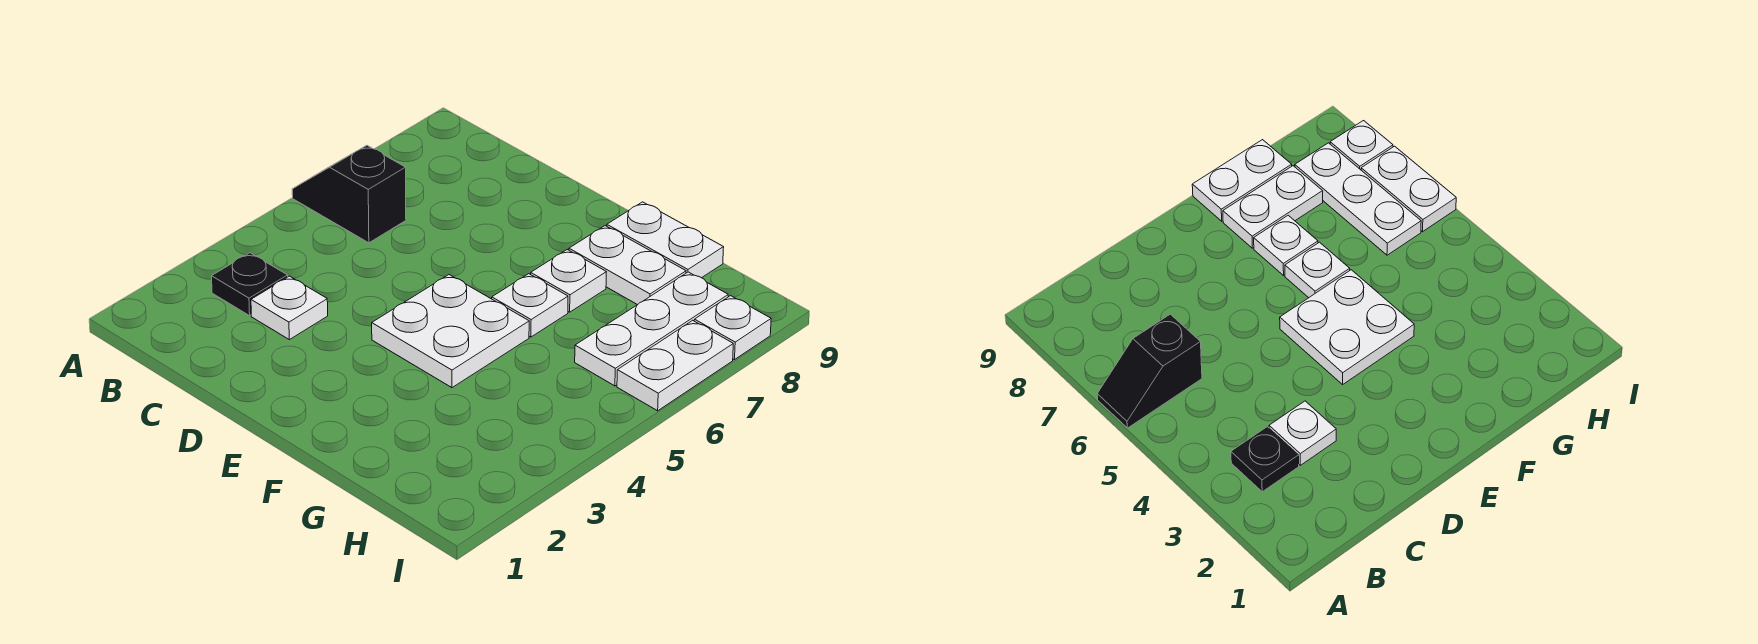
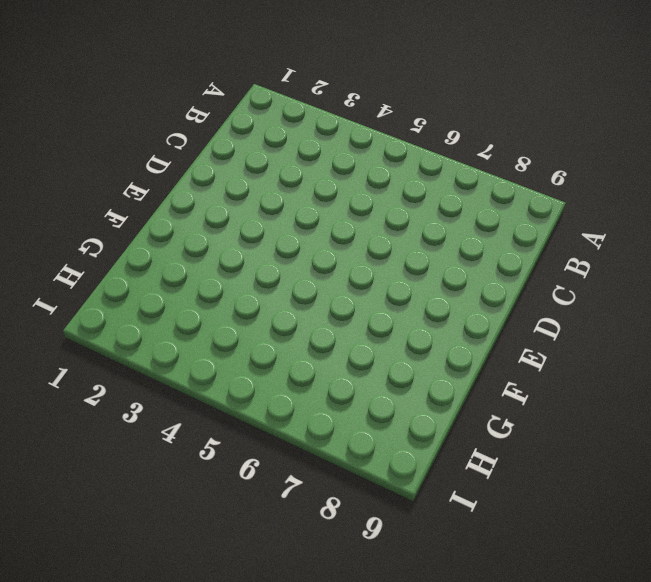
none -> black slope A6:B6 level 1 top B
none -> black plate B3 level 1

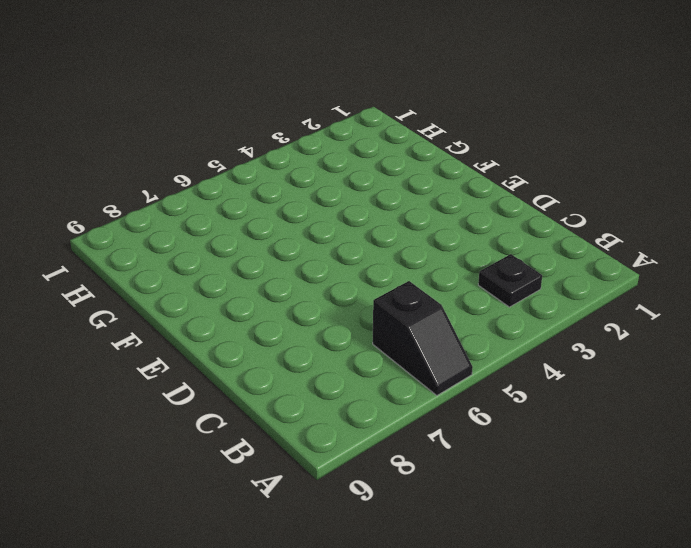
none -> white plate C3 level 1
none -> white plate E4:F5 level 1

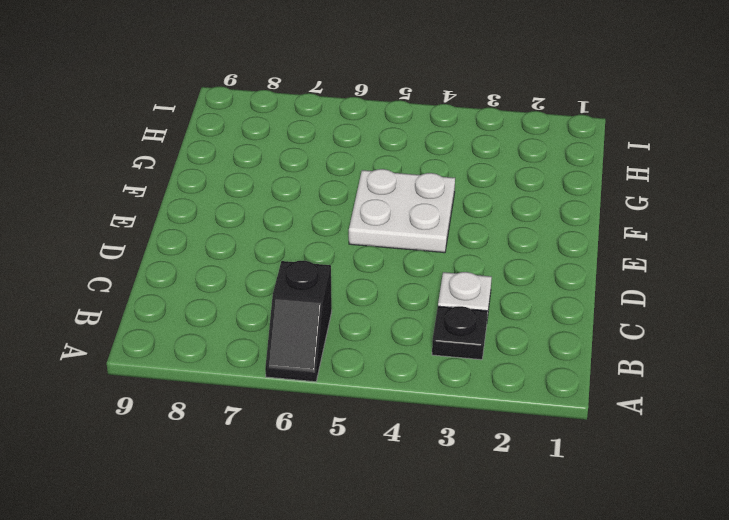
none -> white plate F6 level 1
none -> white plate F7 level 1

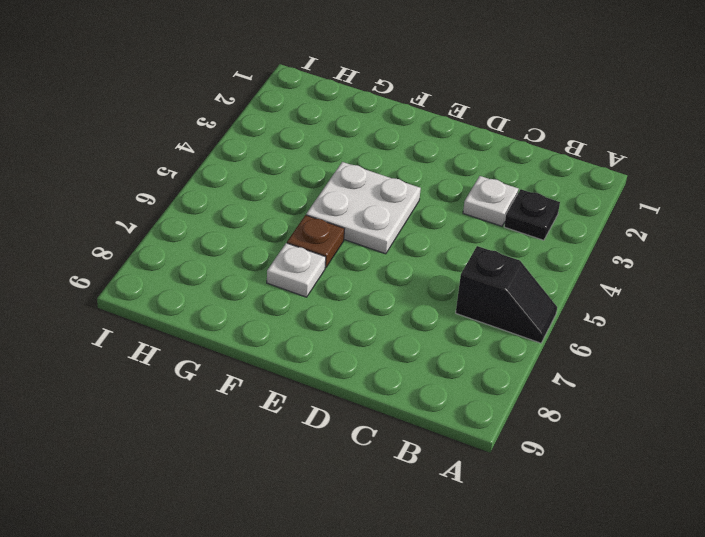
brown plate F6 level 1 -> white plate F6 level 1
none -> white plate F8:G8 level 1
none -> white plate F9:G9 level 1

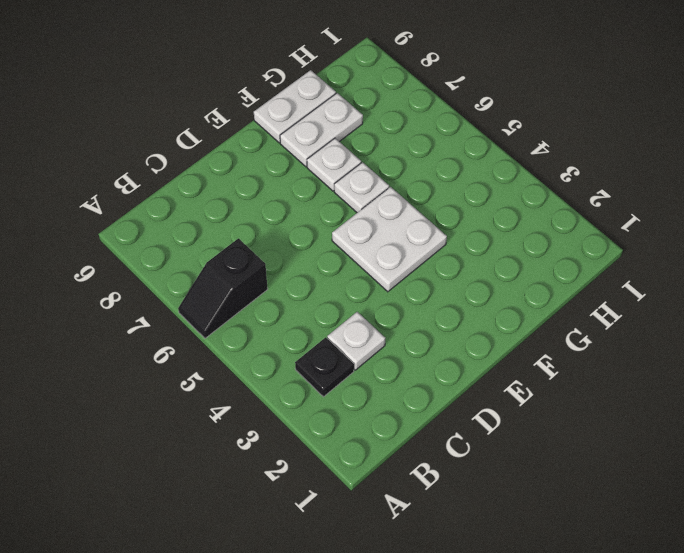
none -> white plate H6:H8 level 1
none -> white plate I6:I7 level 1

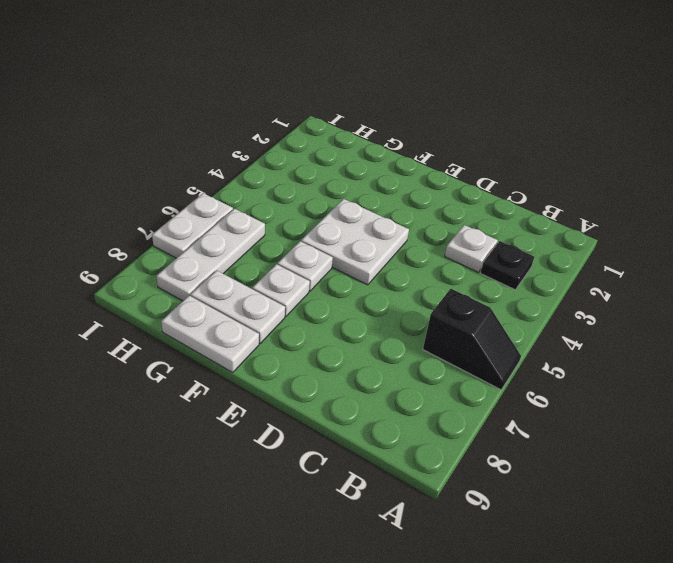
none -> white plate I8 level 1

